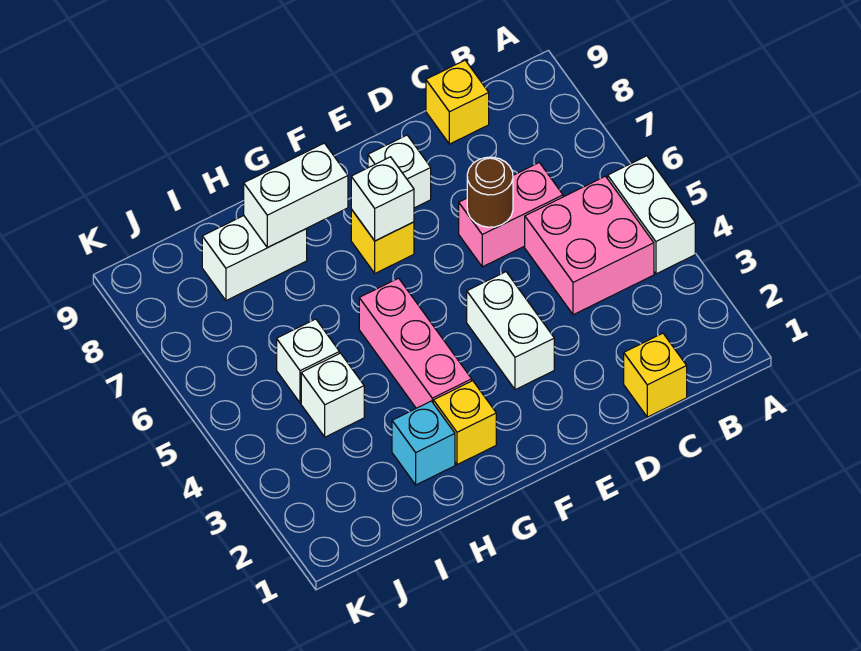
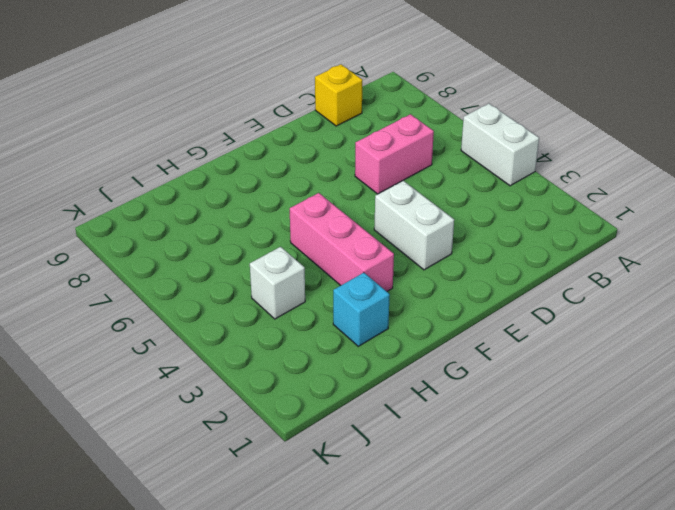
none -> pink brick B4:C5 level 1
none -> yellow brick C1 level 1
none -> white brick E8 level 1

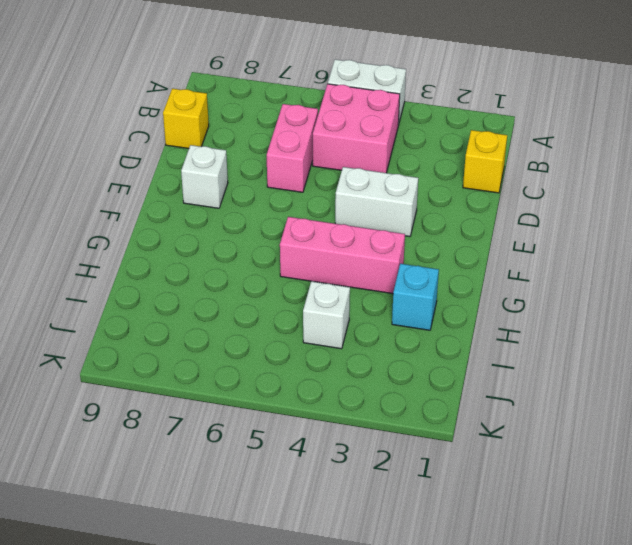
none -> yellow brick F7 level 1
none -> yellow brick G2 level 1
none -> white brick H8:I8 level 1

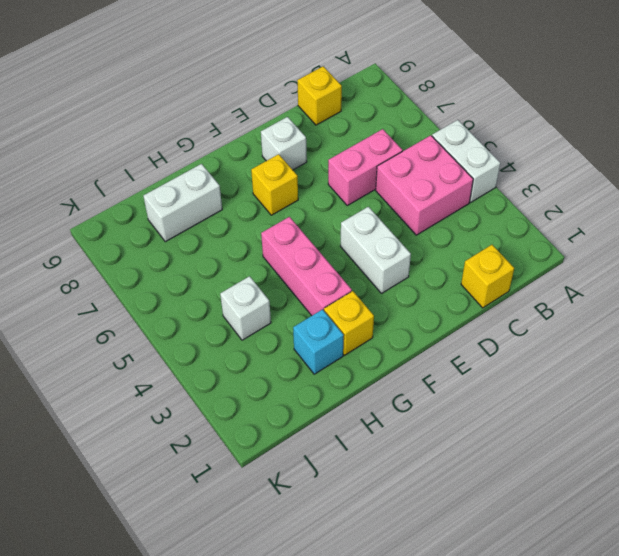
none -> white brick I5 level 1
none -> brown round brick D6 level 2
none -> white brick F7 level 2

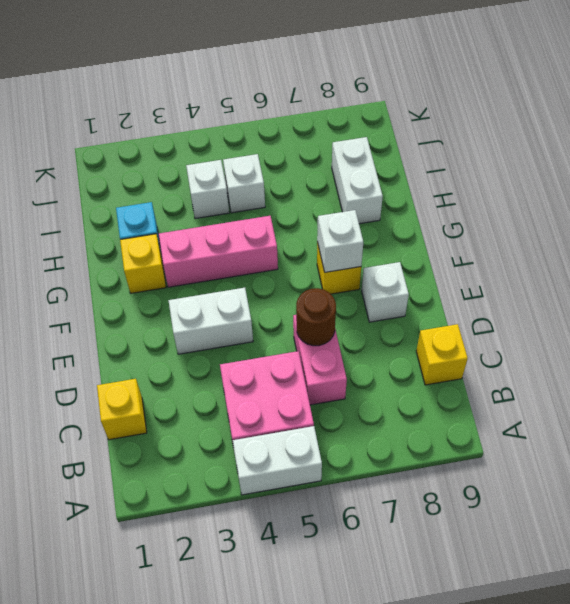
none -> white brick G8:H8 level 2

